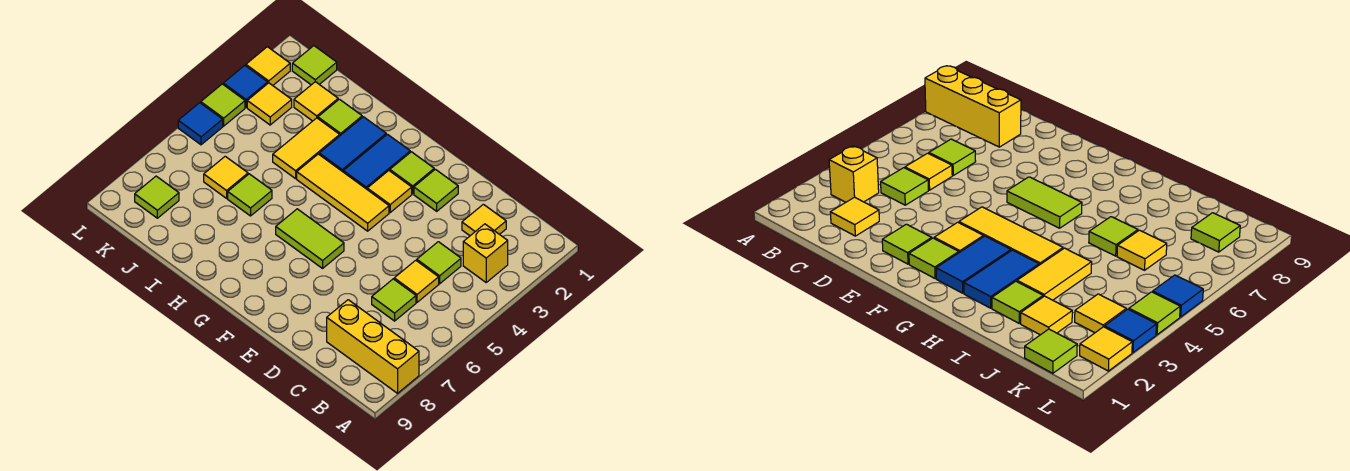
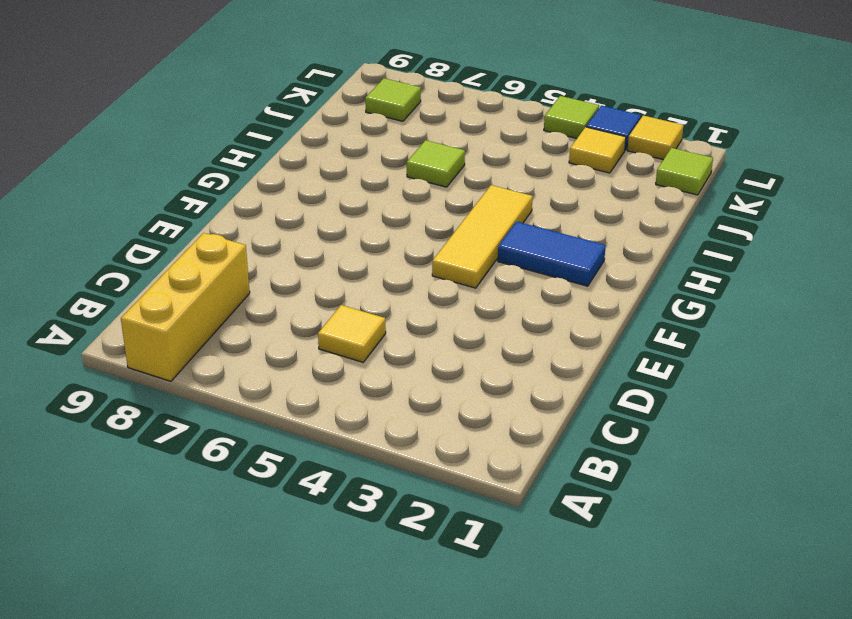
none -> yellow brick B3 level 1
none -> yellow tile C2 level 1
none -> lime tile C4 level 1

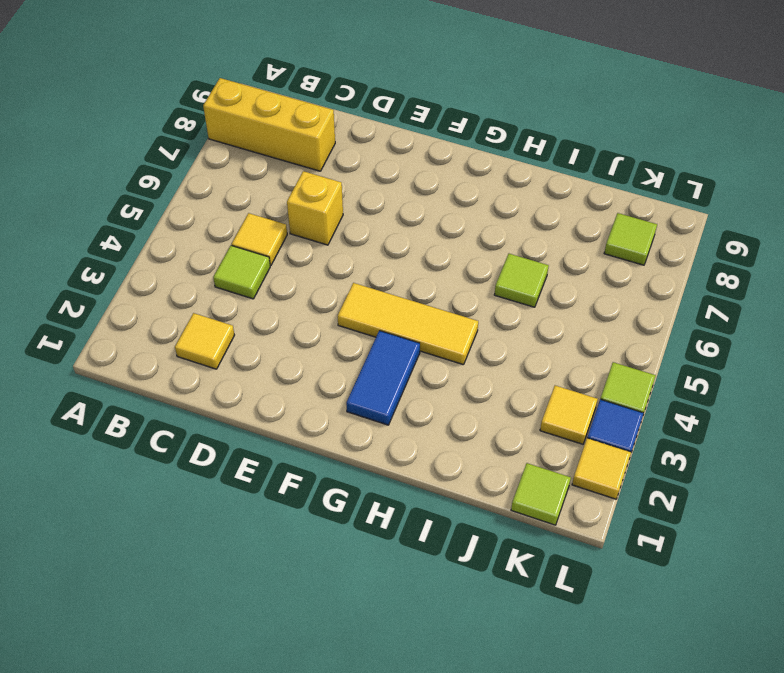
yellow brick D6 level 1 -> yellow brick B3 level 1
none -> lime tile C6 level 1
none -> lime tile E2 level 1
none -> lime tile F2 level 1

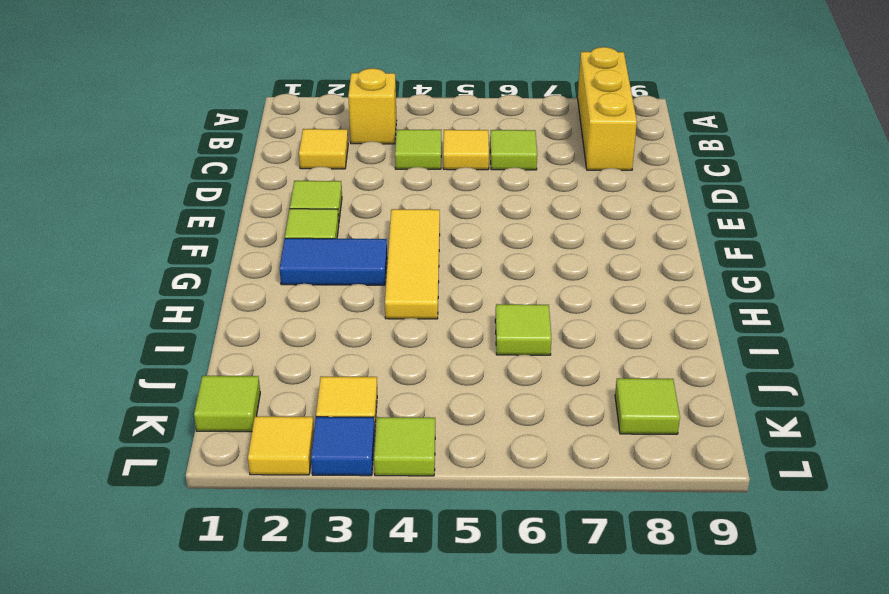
none -> yellow tile F3 level 1
none -> lime tile F6:G6 level 1
none -> blue tile H2:H3 level 1

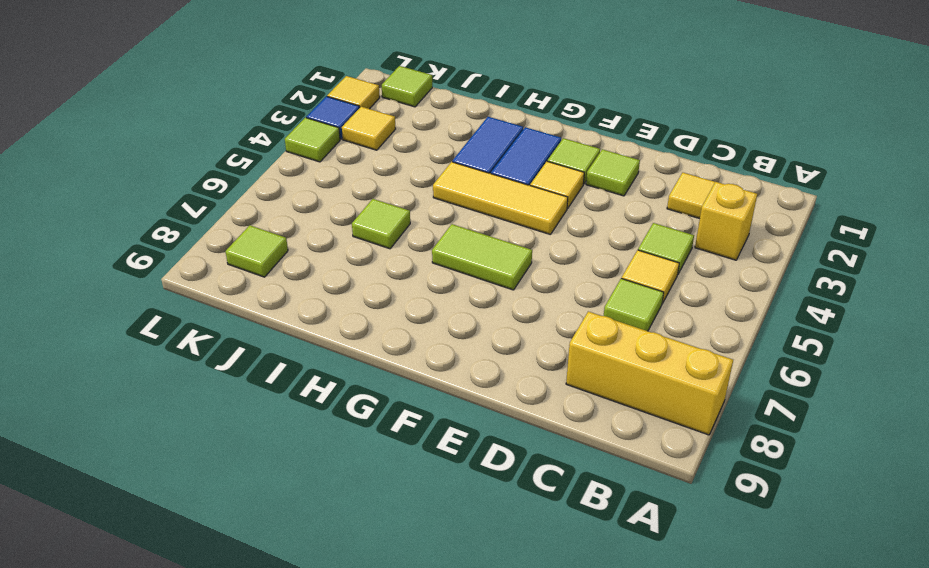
none -> lime tile I2 level 1
none -> yellow tile I3:I4 level 1
none -> yellow tile J2 level 1

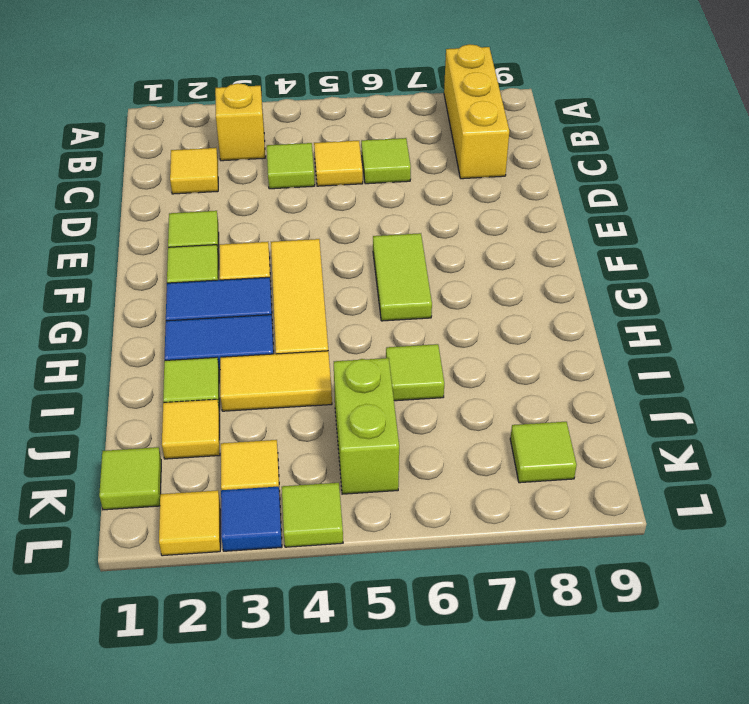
lime brick J5:K5 level 1 -> none
none -> yellow tile J6 level 1
none -> blue tile L5 level 1

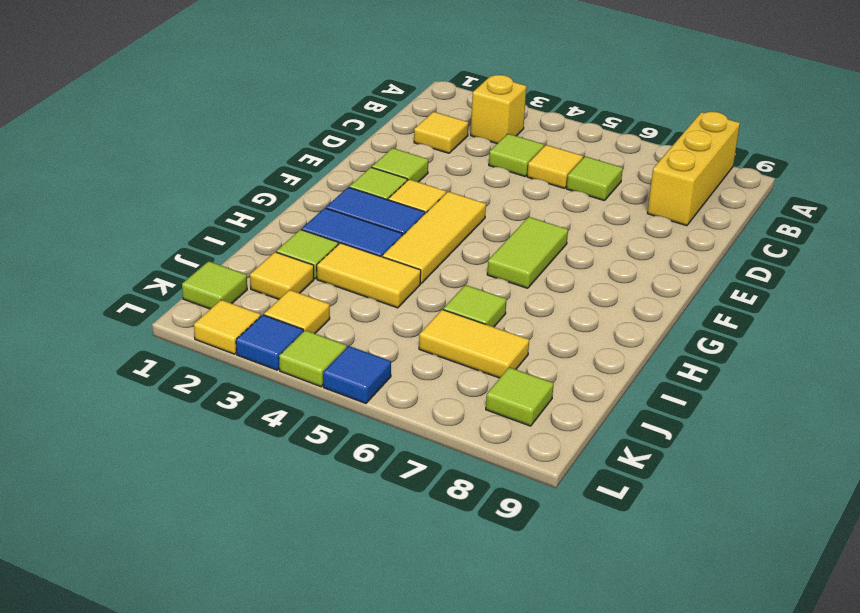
yellow tile J6:J7 level 1 -> yellow tile J6 level 1

